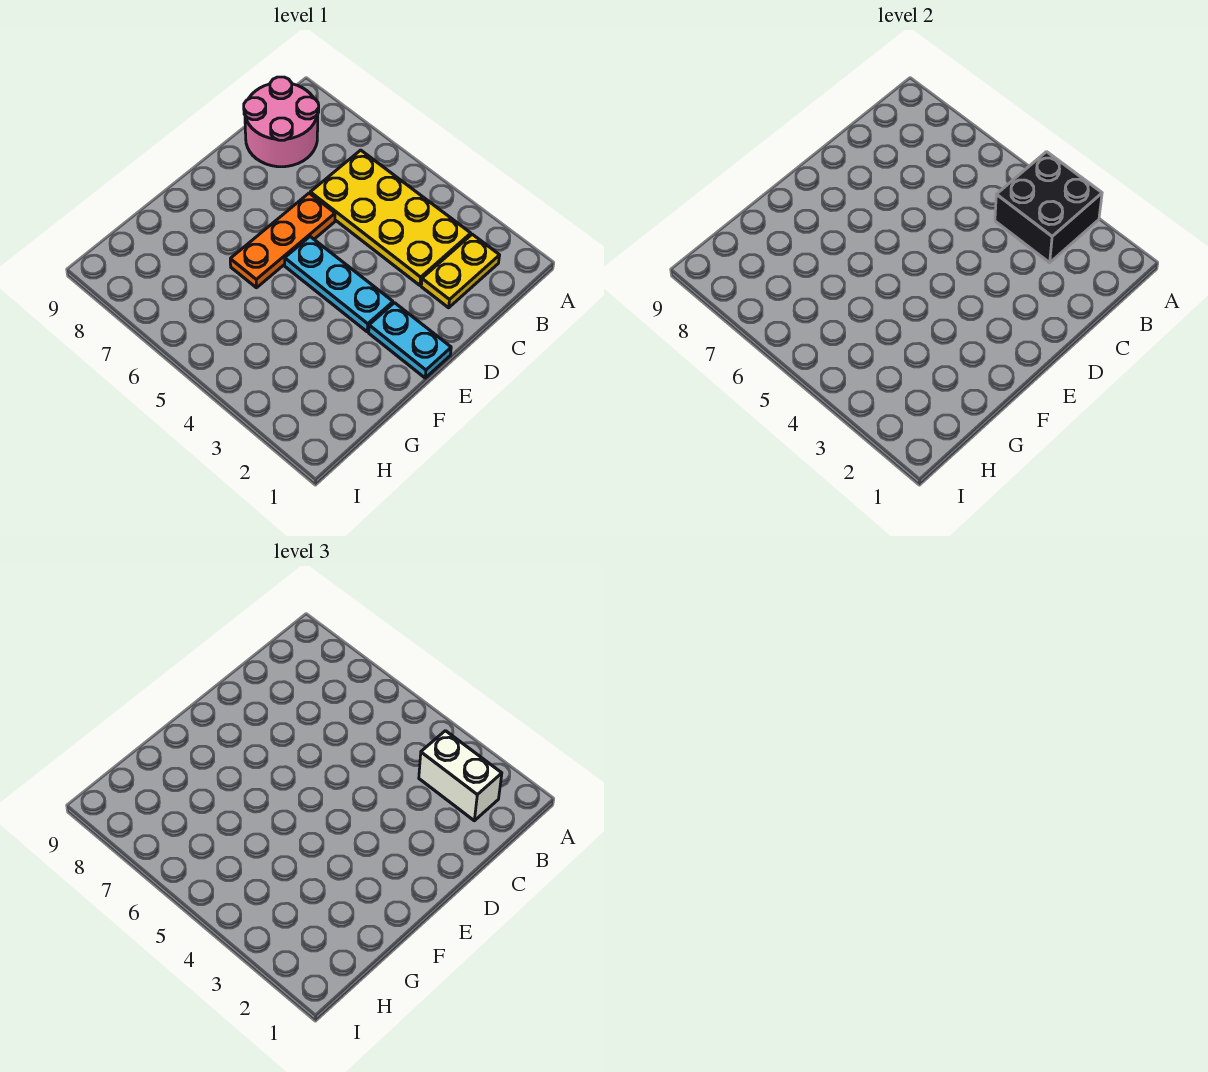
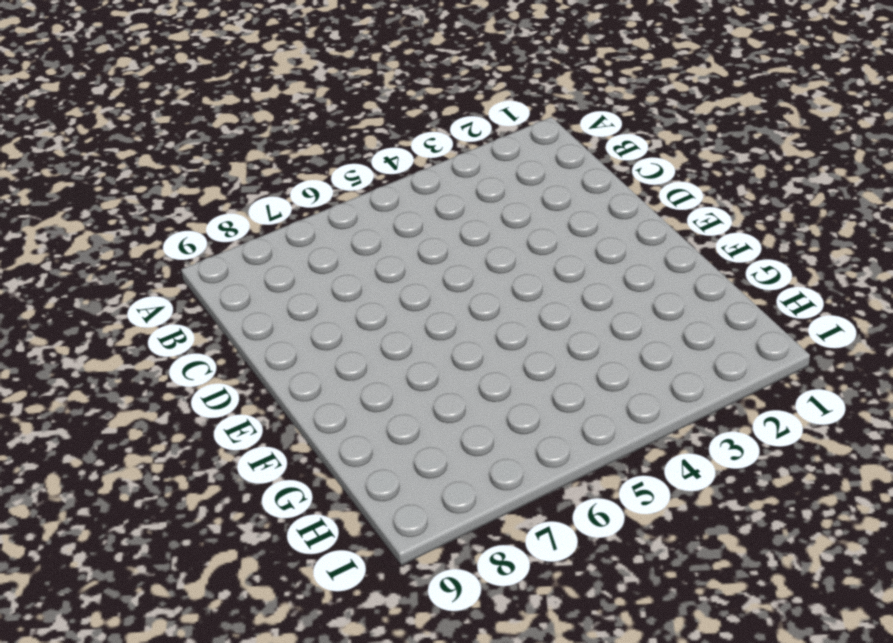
none -> yellow plate B2:C2 level 1
none -> yellow plate B3:C6 level 1

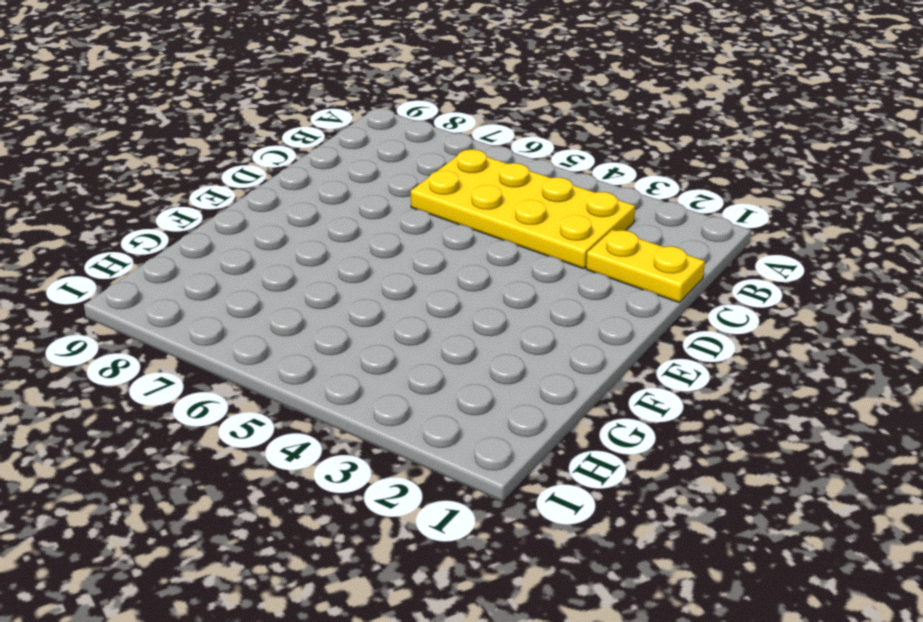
yellow plate C1:C2 level 1 -> yellow plate B2:C2 level 1
none -> pink round brick B8:C9 level 1
none -> orange plate D6:F6 level 1

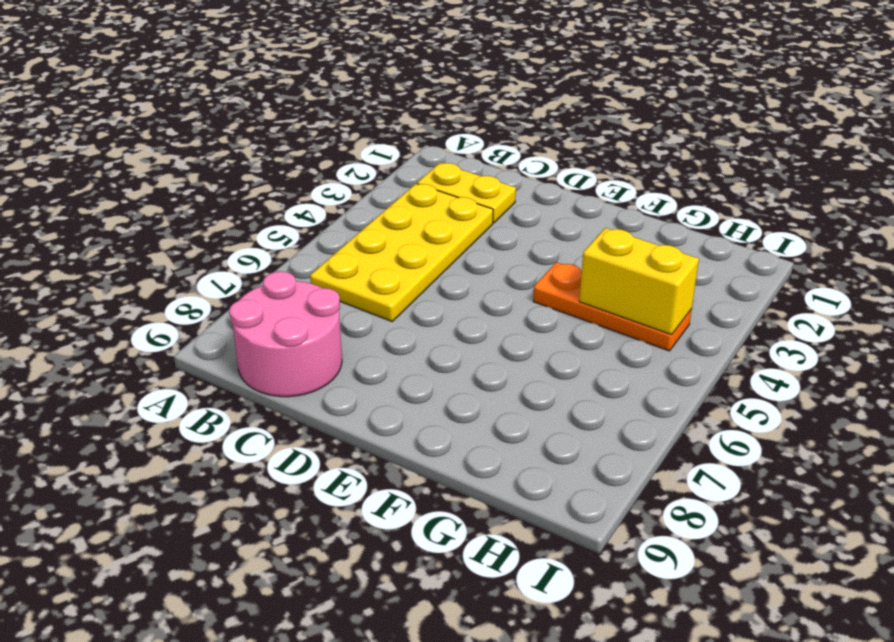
orange plate F4:H4 level 1 -> orange plate D6:F6 level 1
yellow brick G4:H4 level 2 -> none
none -> cyan plate E1:E2 level 1
none -> cyan plate E3:E5 level 1

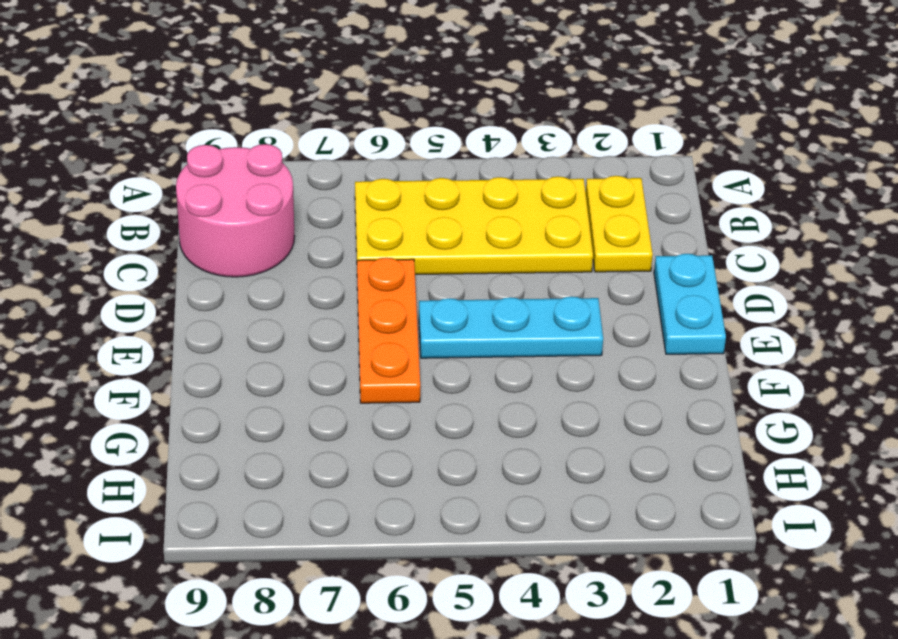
cyan plate D1:E1 level 1 -> cyan plate E1:E2 level 1
none -> black brick A3:B4 level 2
none -> white brick B2:B3 level 3

